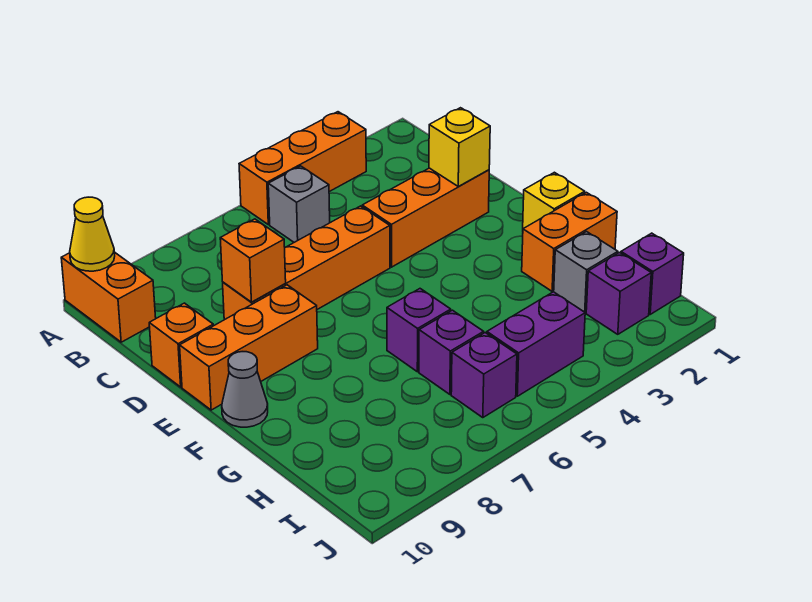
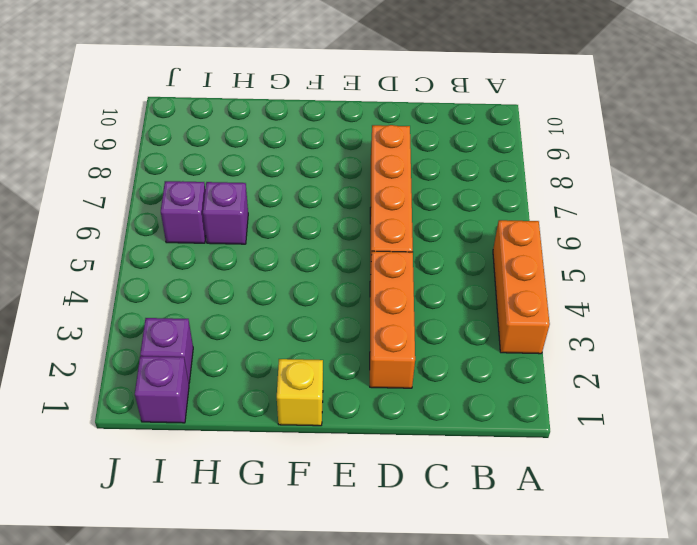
none -> orange brick A10:B10 level 1
none -> grey brick B5 level 1
none -> orange brick D10 level 1

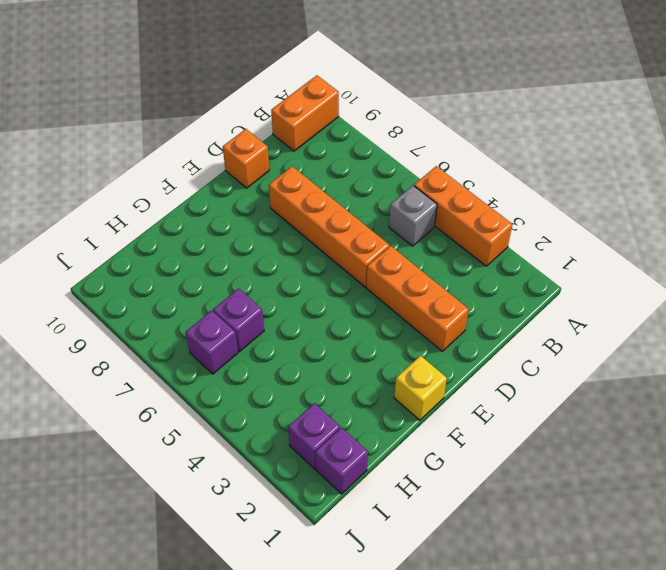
none -> orange brick E8:E10 level 1
none -> grey cone F10 level 1
none -> orange brick G1:G2 level 1

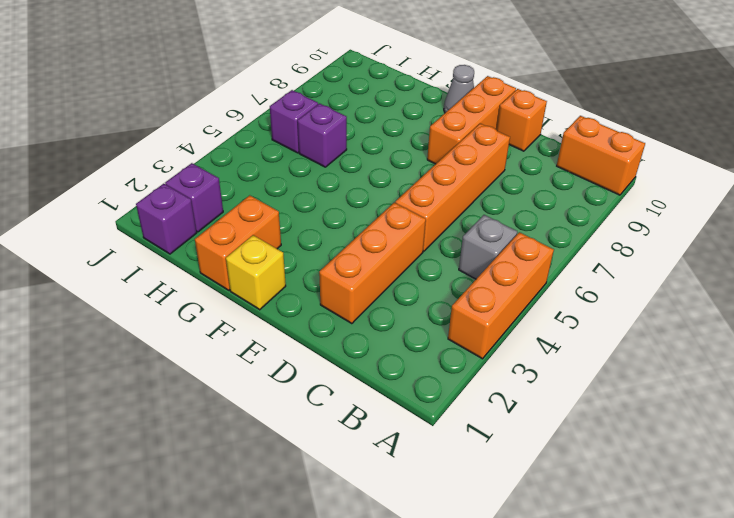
none -> purple brick G6 level 1
none -> grey brick H2 level 1
none -> purple brick I4:I5 level 1

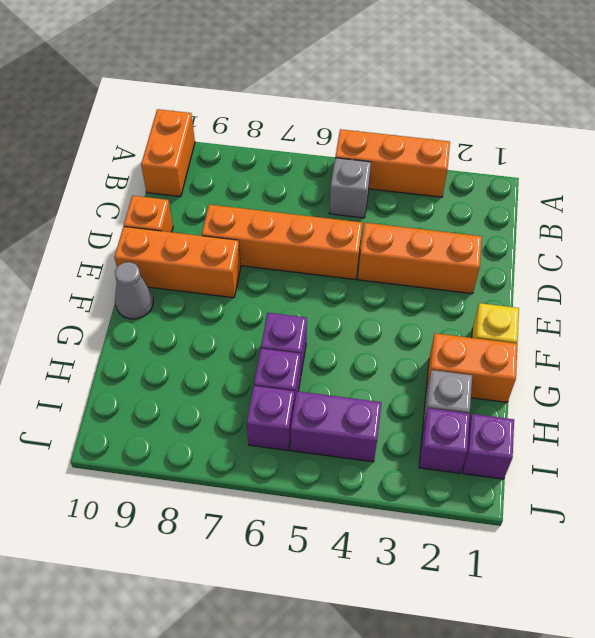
none -> yellow cone A10 level 2
none -> yellow brick D2 level 2
none -> orange brick D8 level 2

